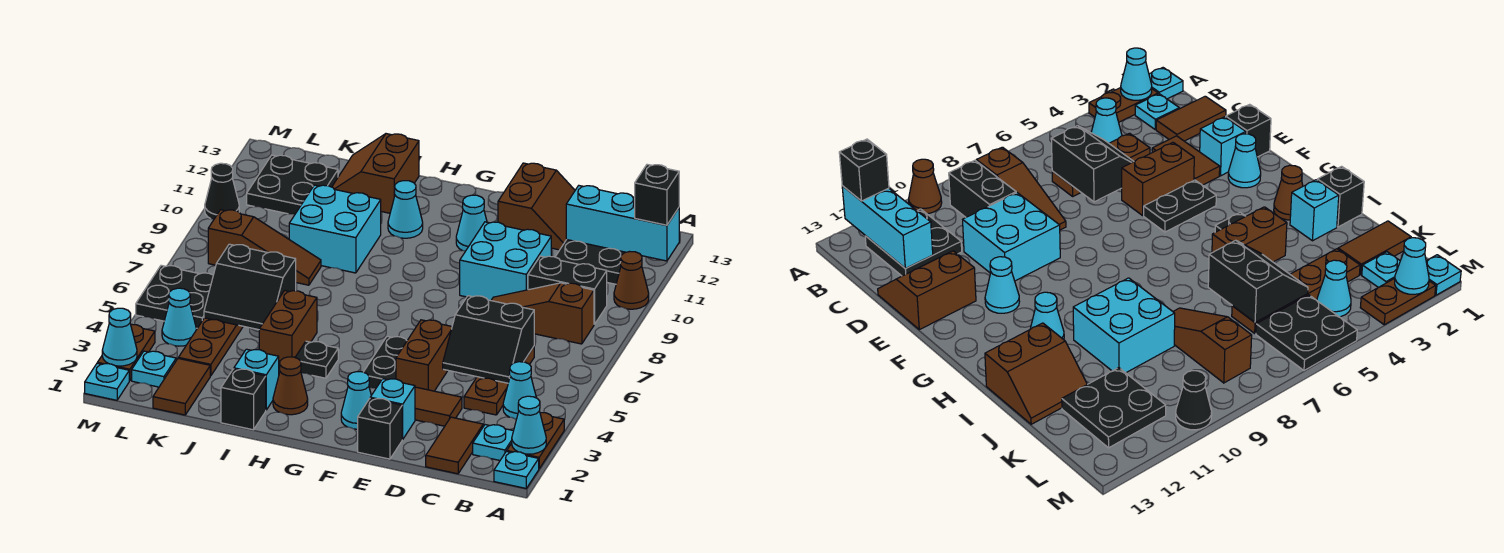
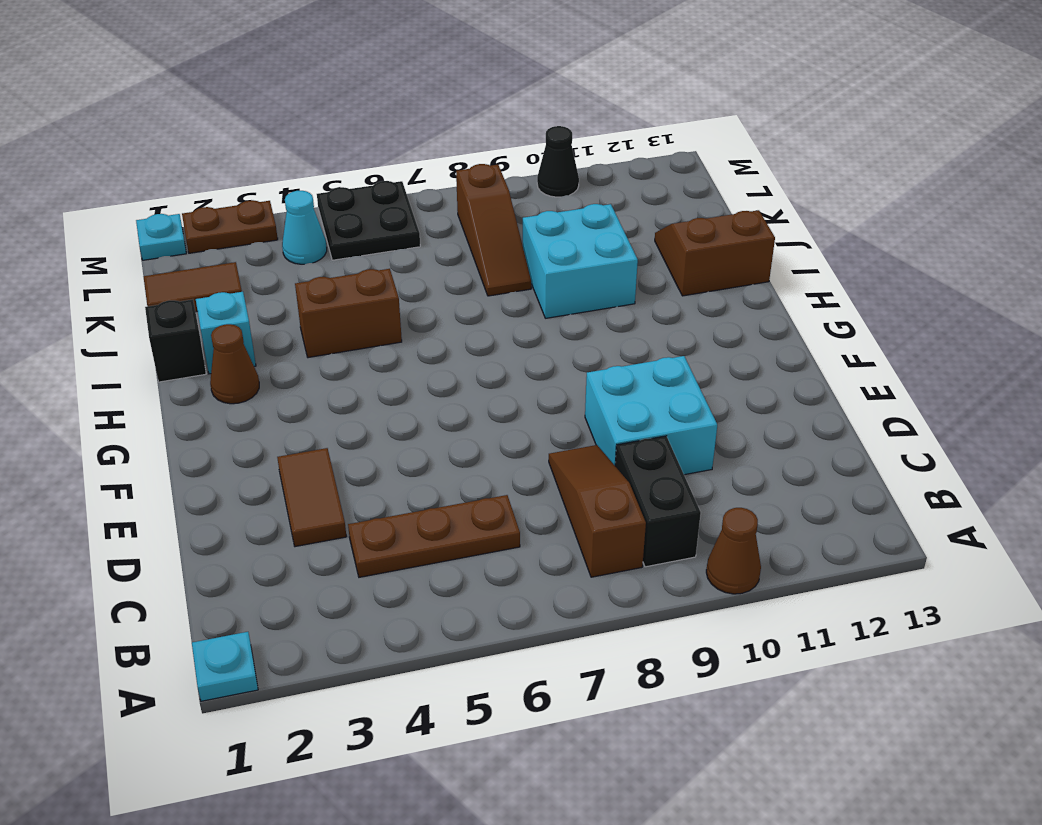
none -> brown plate A2:A3 level 1
none -> cyan plate B2 level 1
none -> cyan cone B4 level 1
none -> black plate B11:C12 level 1

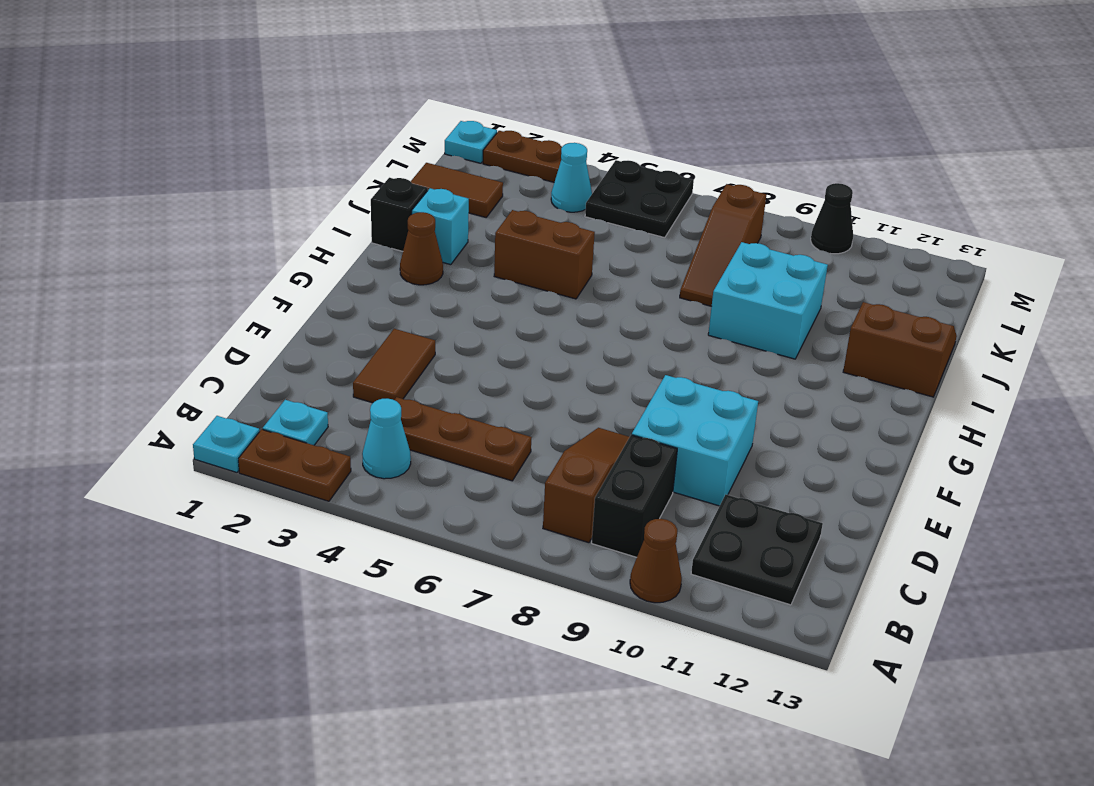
none -> brown tile C1:C2 level 1
none -> brown slope D12:E13 level 1 top E
none -> black brick E1 level 1
none -> cyan brick E2 level 1

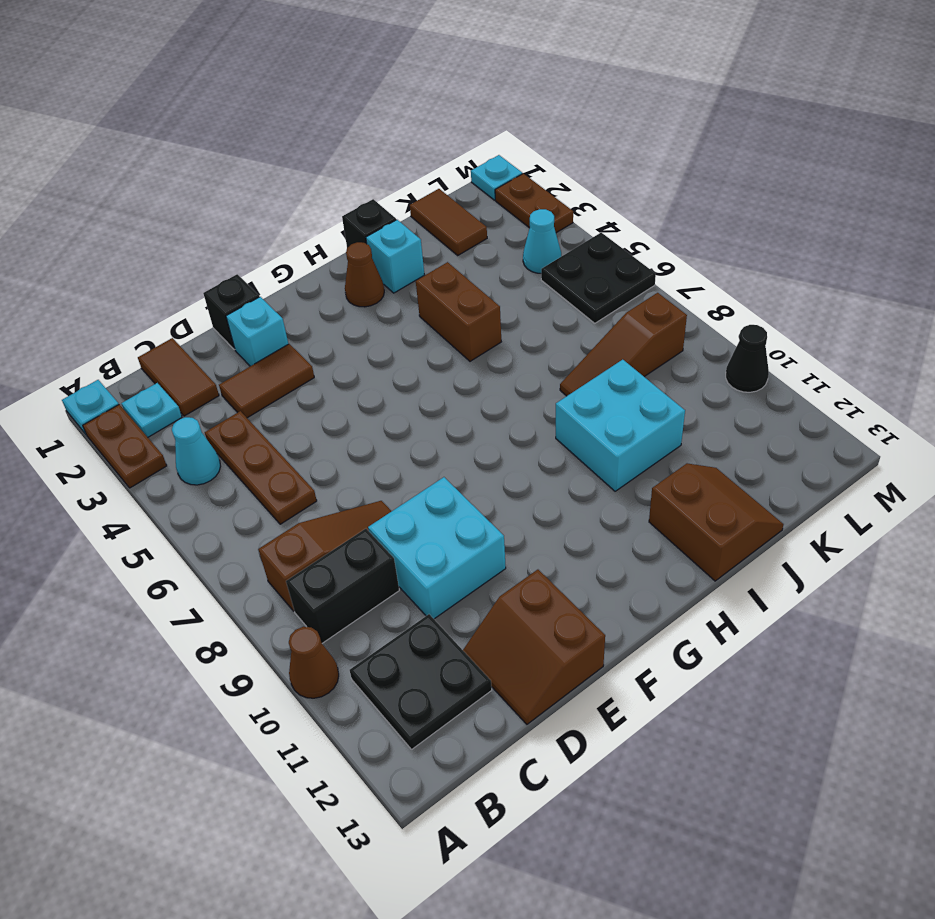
none -> brown brick E4:E5 level 1
none -> cyan cone F2 level 1
none -> black plate F4:F5 level 1
none -> cyan cone F11 level 1

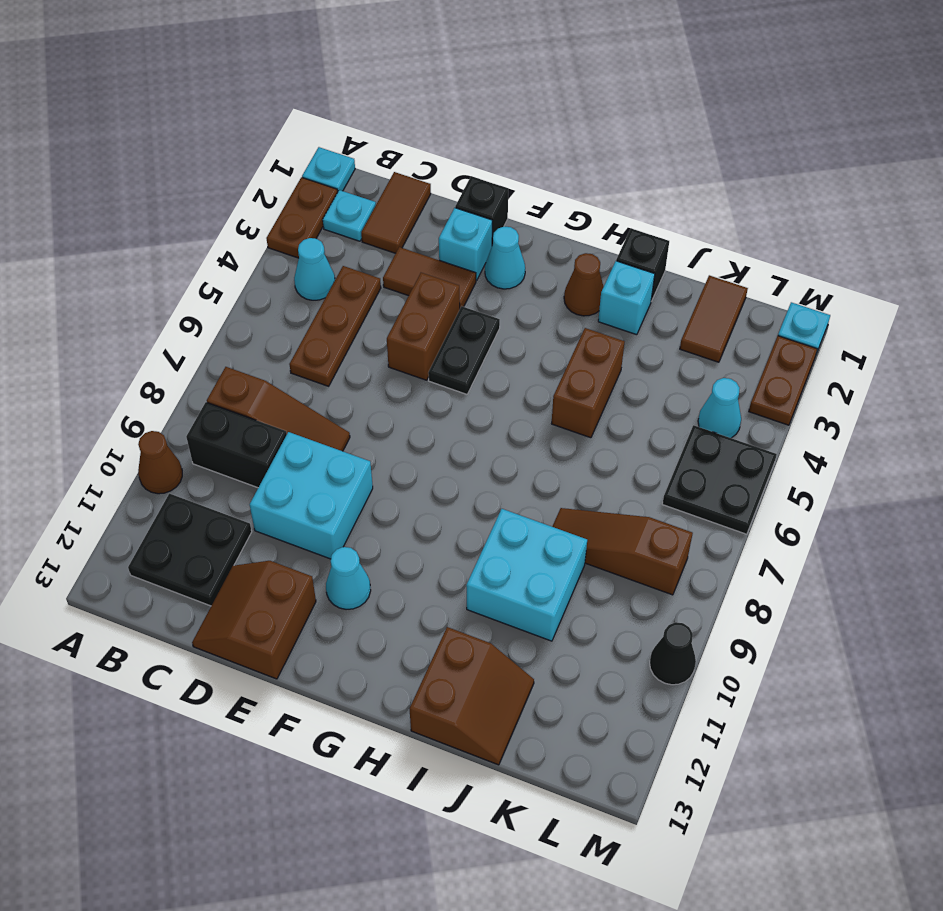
none -> black plate H4 level 1
none -> cyan cone H11 level 1
none -> brown plate K3:K6 level 1
none -> black plate K11:L12 level 1

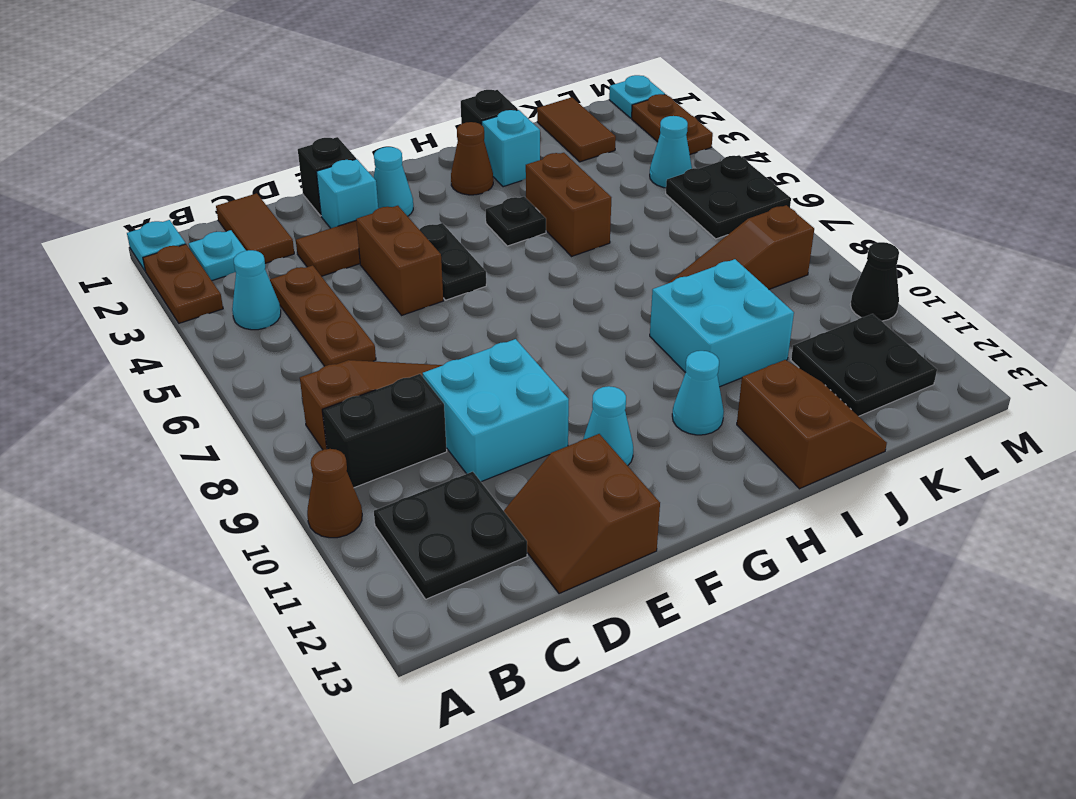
none -> brown plate K3:K6 level 1
none -> cyan plate L2 level 1
none -> cyan cone A2 level 2
none -> cyan brick A12:C12 level 2

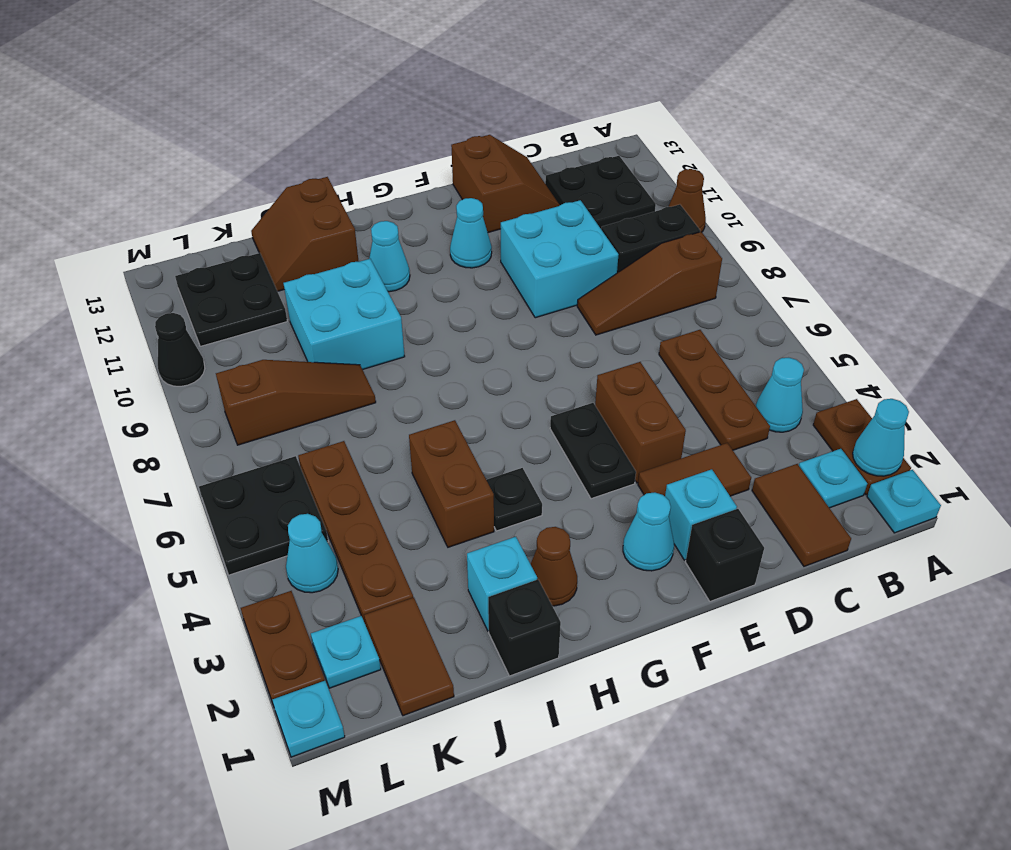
none -> cyan brick A12:C12 level 2
none -> black slope C5:D6 level 2 top 6
none -> black slope J5:K6 level 2 top 6
none -> cyan cone M2 level 2

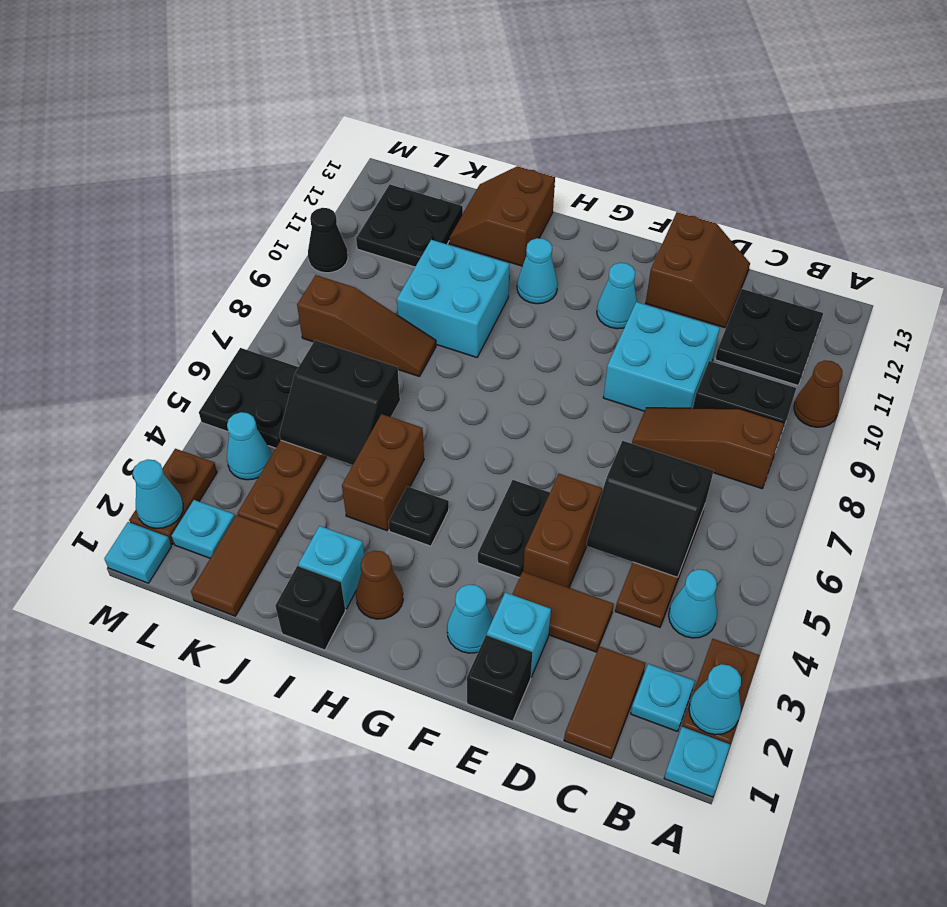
none -> cyan brick A12:C12 level 2
none -> black brick A12 level 3

